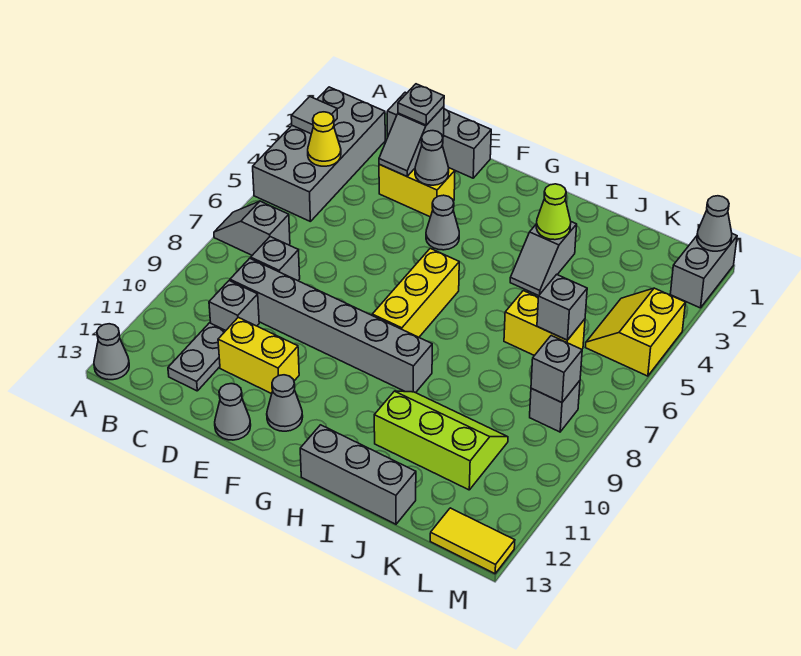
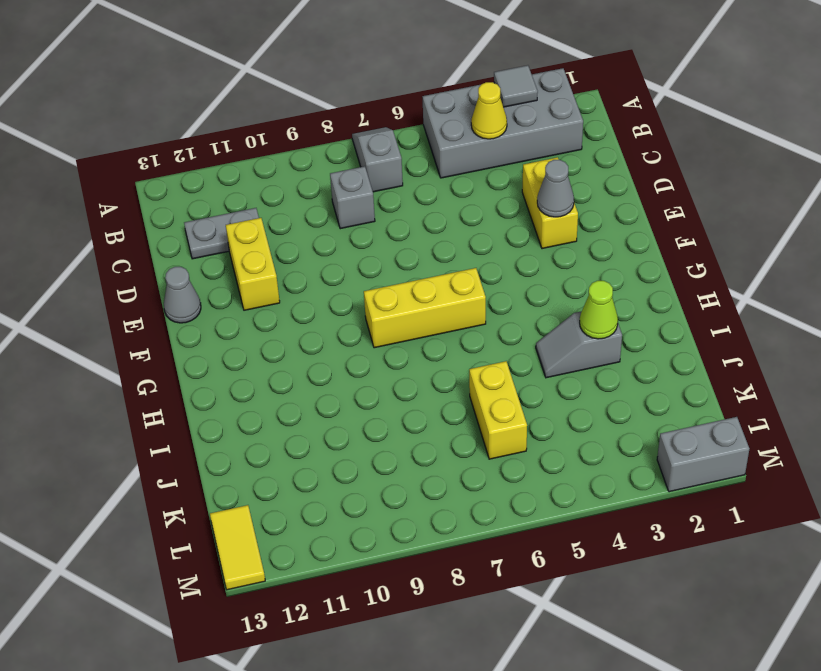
none -> grey cone A13 level 1
none -> grey brick C1:E1 level 1
none -> grey brick C9:H9 level 1
none -> grey brick C10 level 1

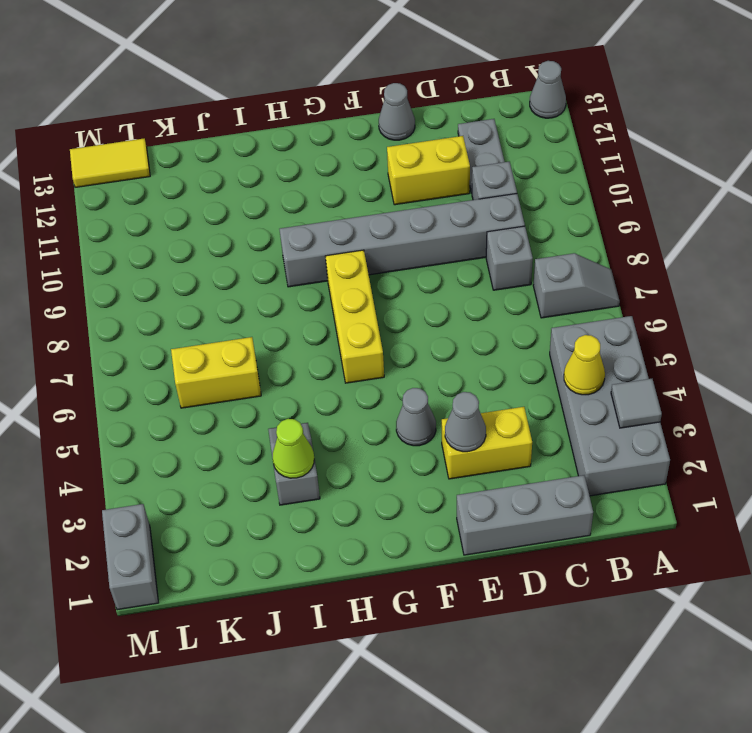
none -> grey cone F12 level 1
none -> grey brick H13:J13 level 1
none -> lime slope I10:K11 level 1 top 11
none -> yellow slope L4:M5 level 1 top M

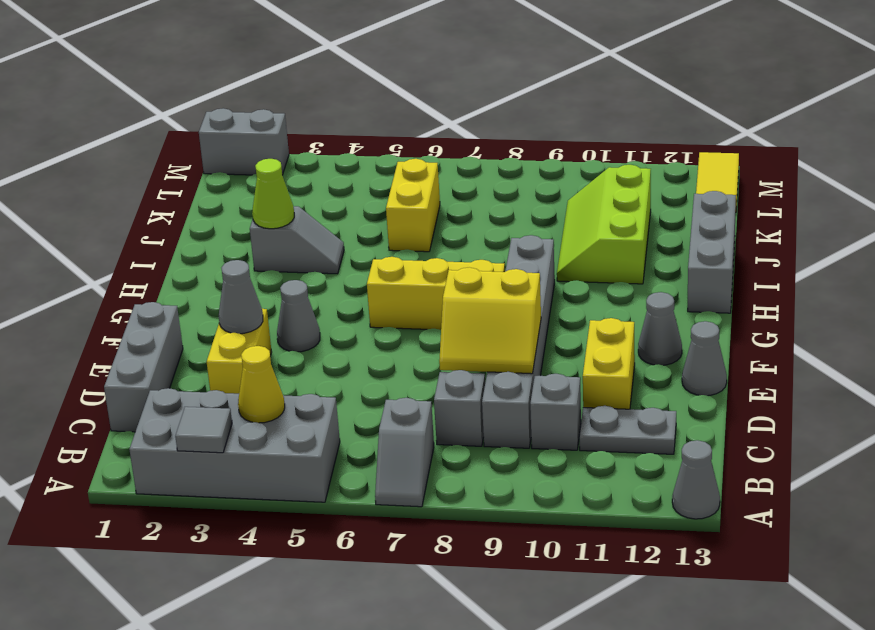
yellow slope D8:E9 level 2 top E -> yellow slope L4:M5 level 1 top M
none -> grey brick L8 level 1
none -> grey slope D2:D3 level 2 top 2
none -> grey brick K6 level 2
none -> grey brick L8 level 2

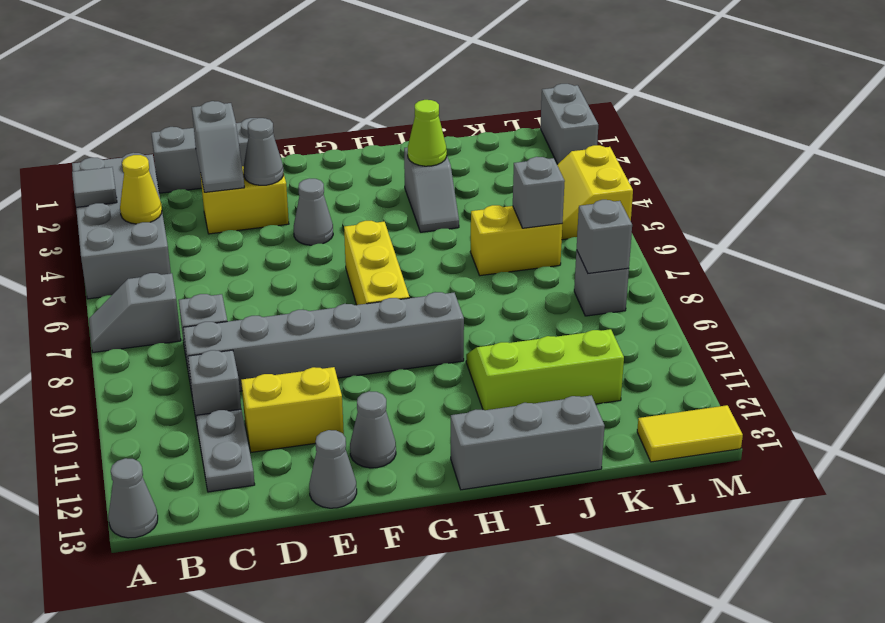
none -> grey cone M1 level 2
none -> grey plate D2 level 3

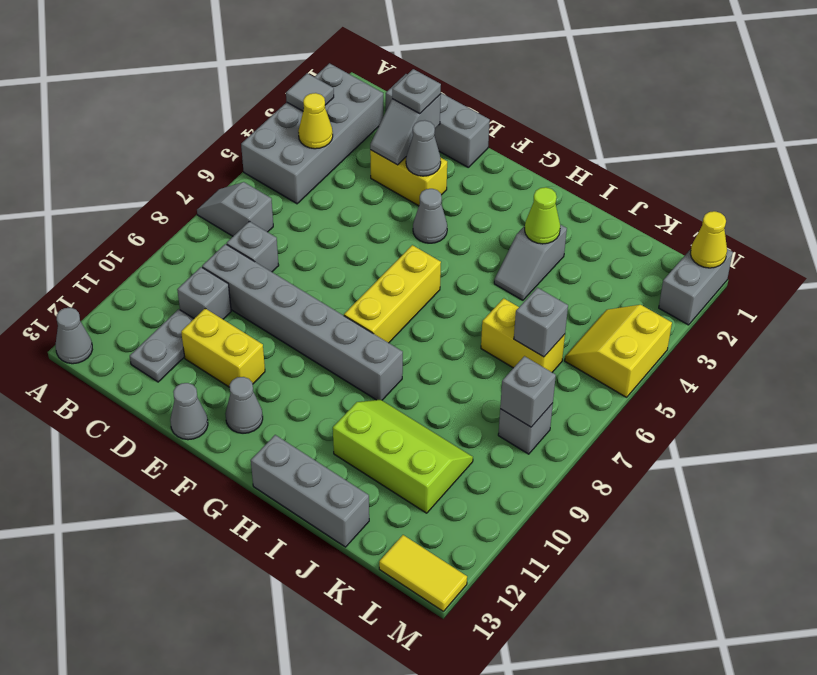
yellow cone M1 level 2 -> grey cone M1 level 2

